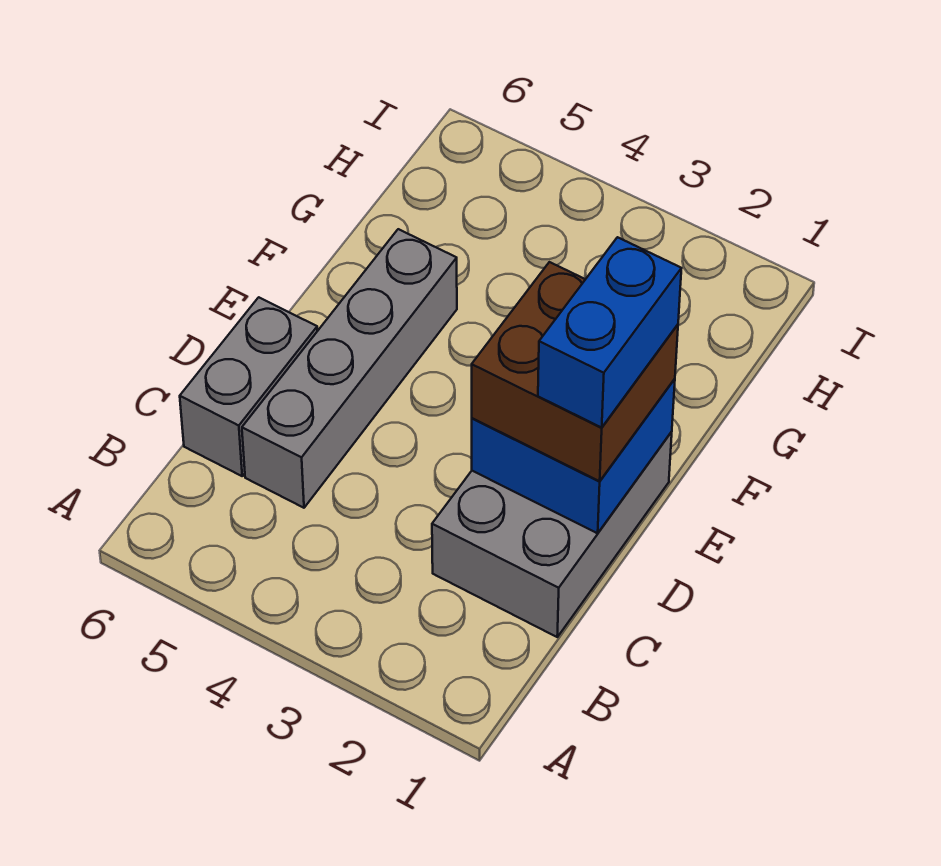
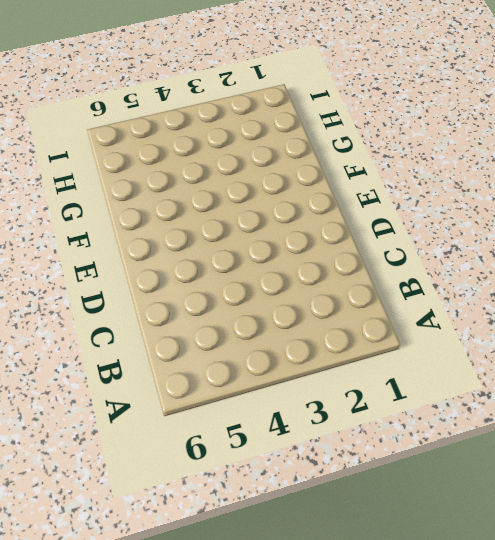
none -> grey brick C1:E2 level 1
none -> grey brick C5:F5 level 1

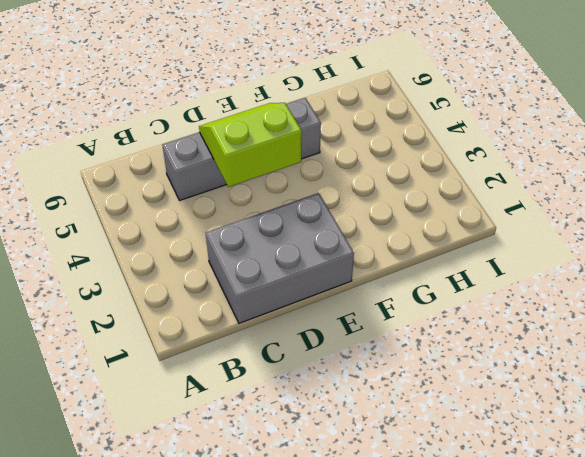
lime slope D4:E5 level 2 top 4 -> none
none -> grey brick C6:D6 level 1
none -> blue brick D1:E2 level 2

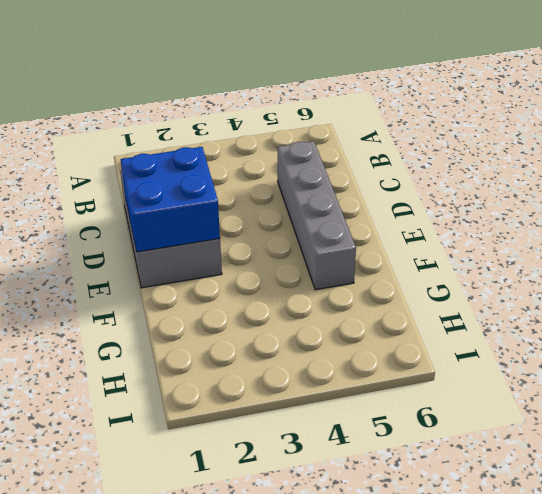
none -> grey brick C6:D6 level 1
none -> brown brick D1:E2 level 3

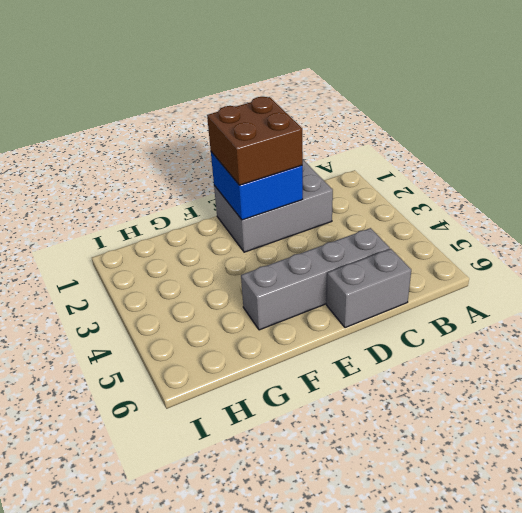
none -> blue brick D1:E1 level 4

